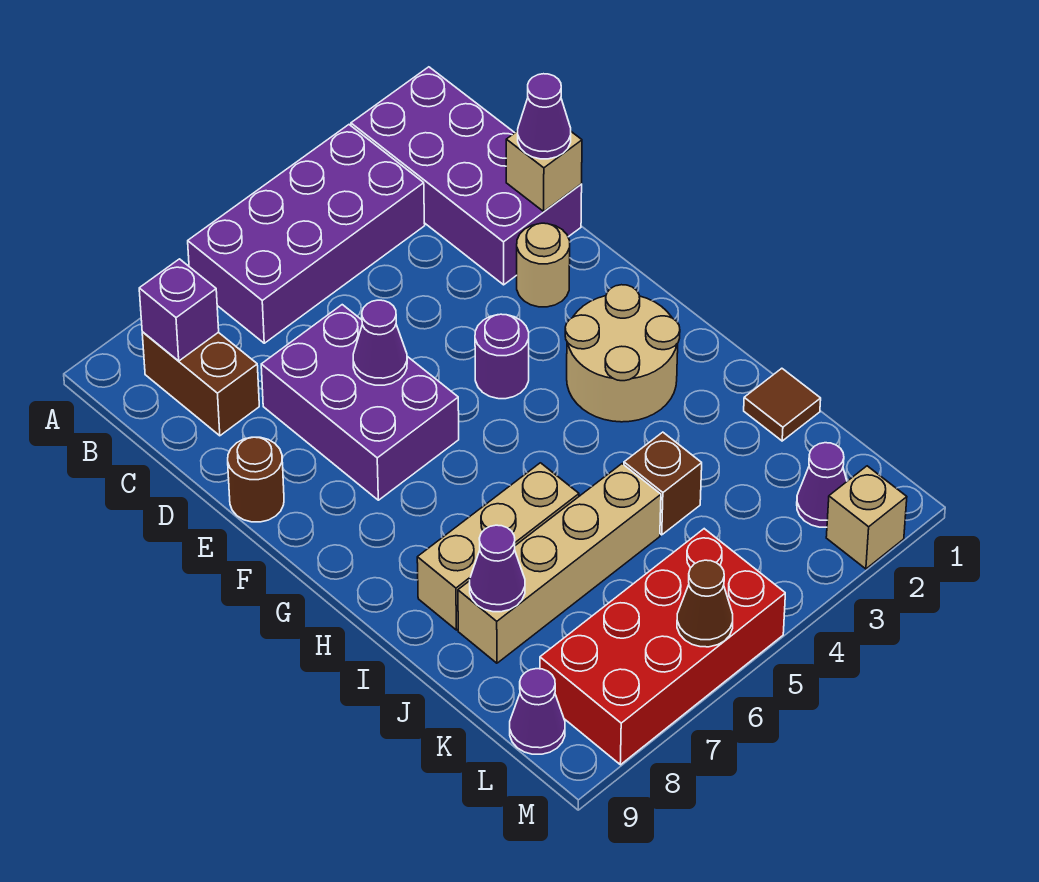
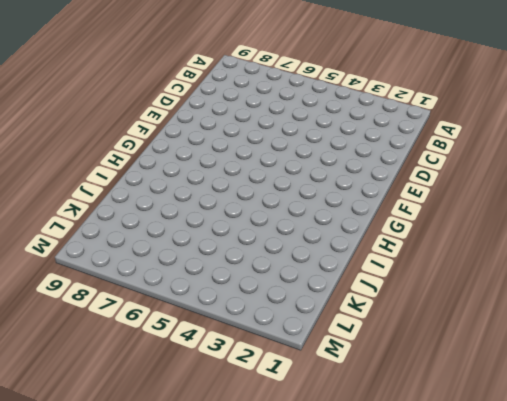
none -> purple brick A1:D2 level 1
none -> purple brick A3:B6 level 1
none -> brown brick B8:C8 level 1

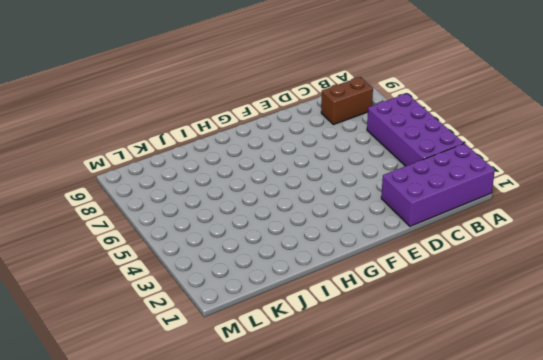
none -> purple brick D6:F7 level 1
none -> tan round brick E2 level 1
none -> brown round brick E9 level 1

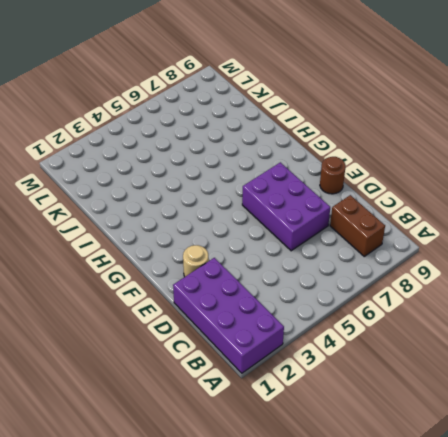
none -> purple brick A3:B6 level 1
none -> purple round brick F4 level 1
none -> tan round brick G2:H3 level 1

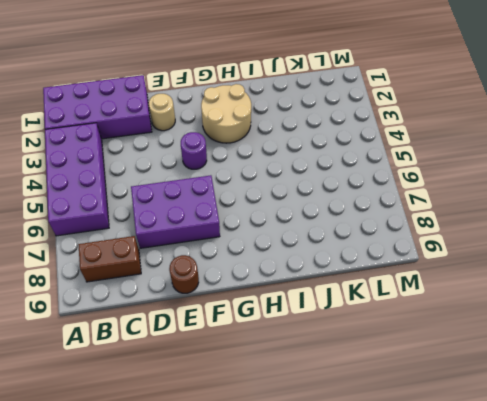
none -> tan brick I6:I8 level 1
none -> brown tile J1 level 1
none -> brown brick J4 level 1

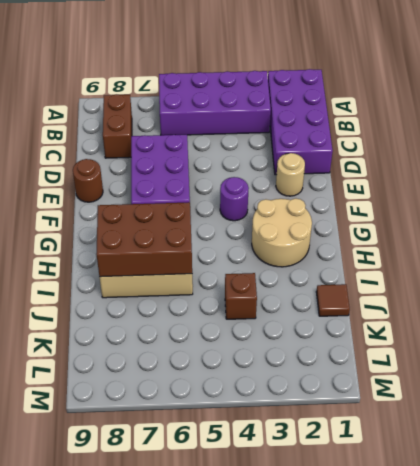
brown brick H6:I8 level 2 -> none
none -> tan brick J5:J8 level 1
none -> purple cone L2 level 1
none -> red brick L5:M8 level 1

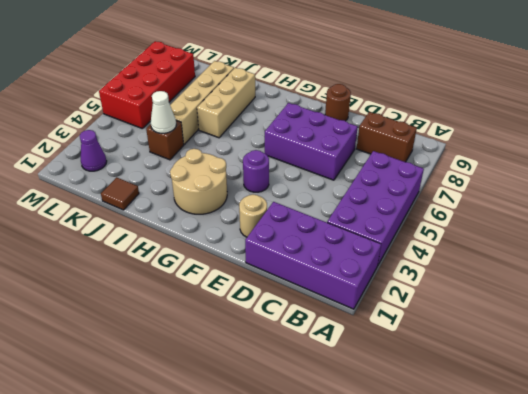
white cone J4 level 2 -> none
none -> purple cone L9 level 1
none -> tan brick M2 level 1
none -> purple brick B8 level 2

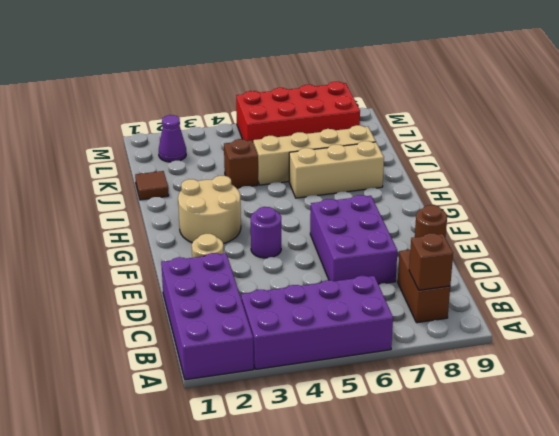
brown brick B8 level 2 -> purple brick B8 level 2
none -> purple cone L9 level 1
none -> tan brick M2 level 1
none -> tan brick D1 level 2

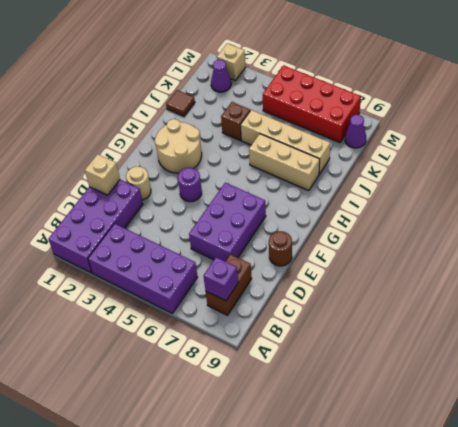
none -> purple cone E6 level 2
none -> purple cone J8 level 2
none -> brown cone M6 level 2

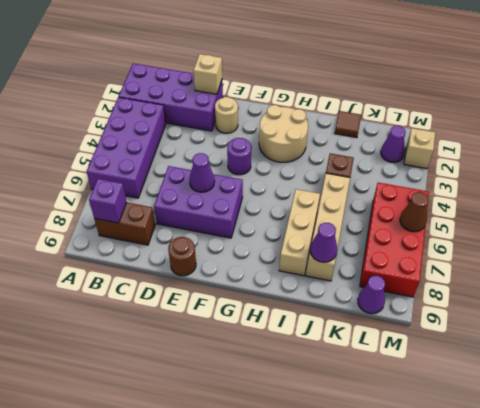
none -> purple cone D1 level 3

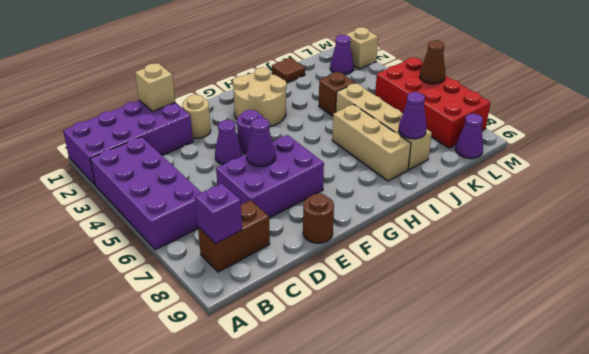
purple cone E4 level 1 -> purple cone D1 level 3

